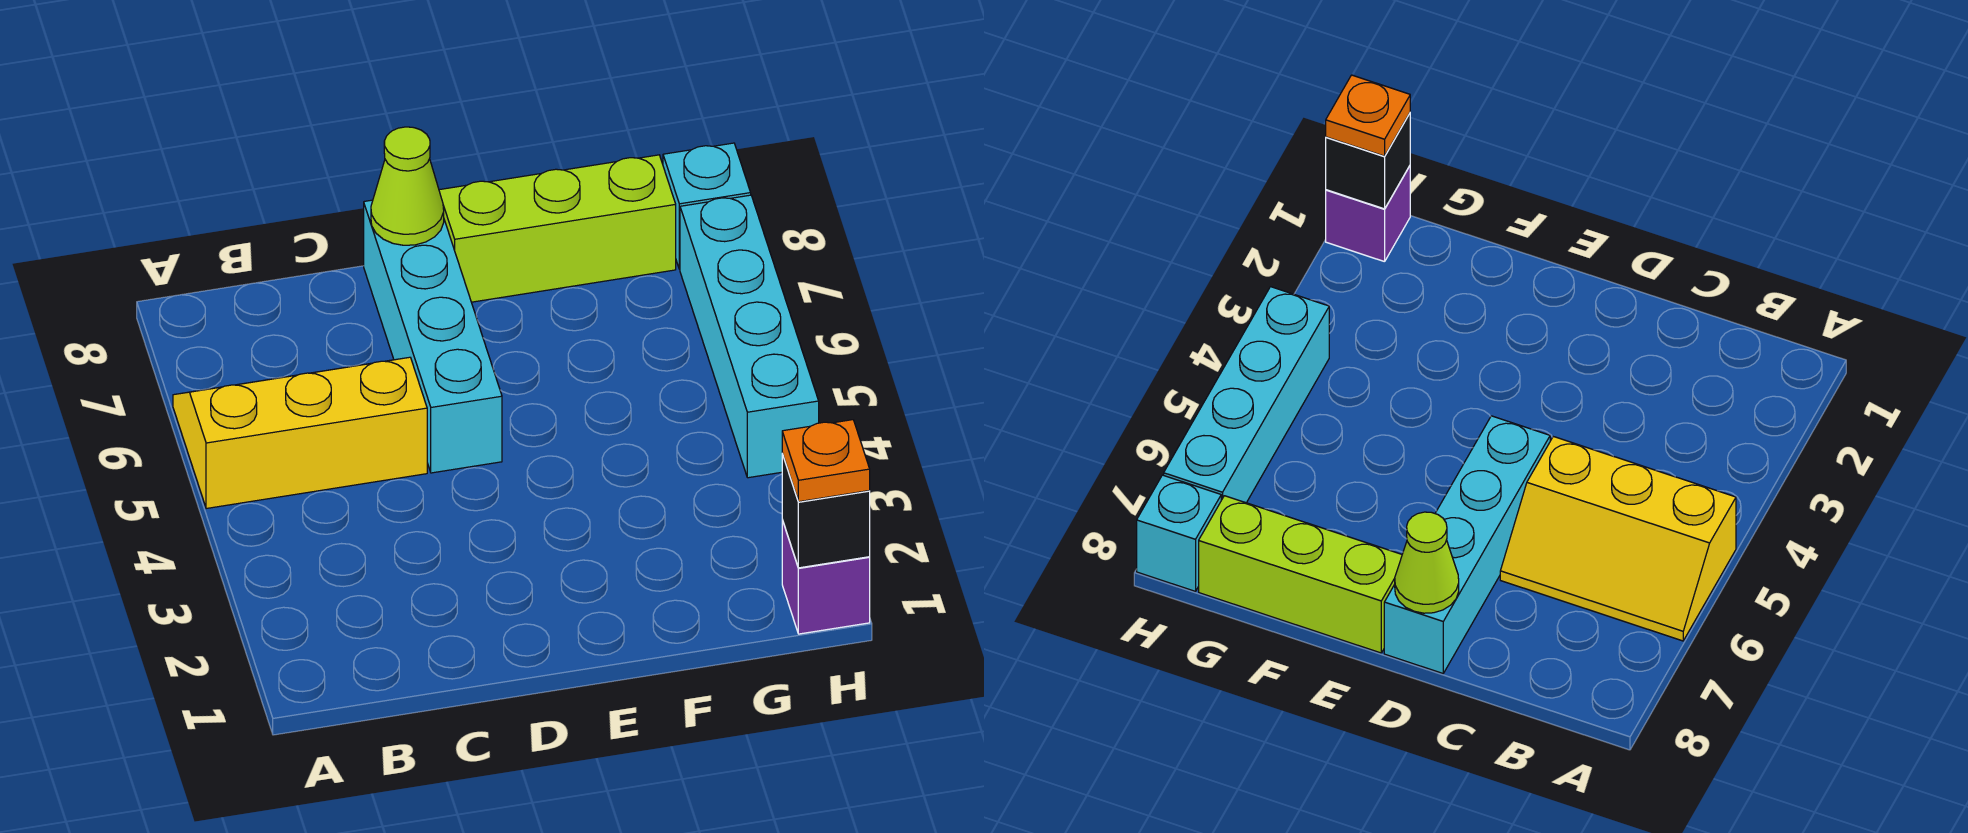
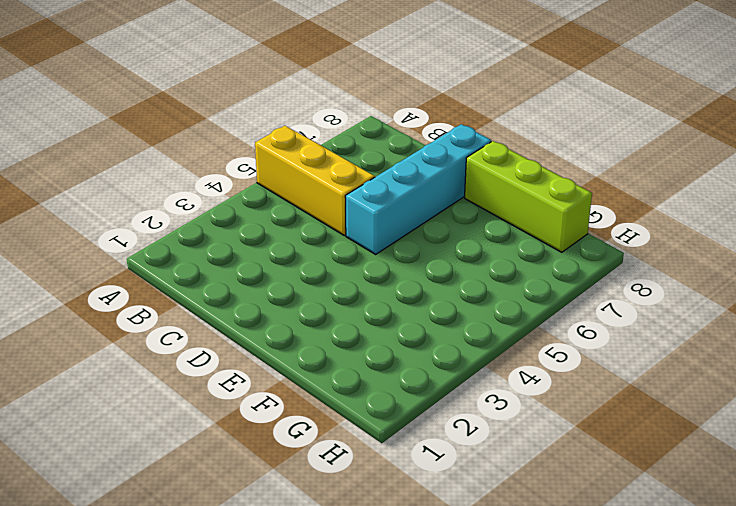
none -> purple brick H1 level 1
none -> cyan brick H4:H7 level 1

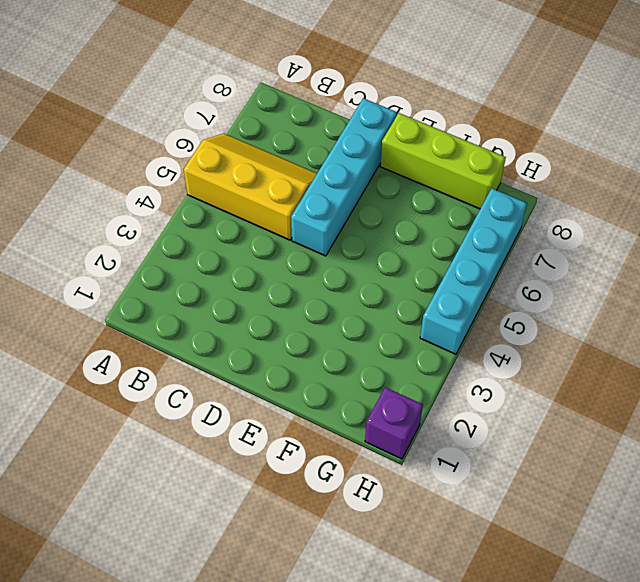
none -> cyan brick H8 level 1
none -> lime cone D8 level 2

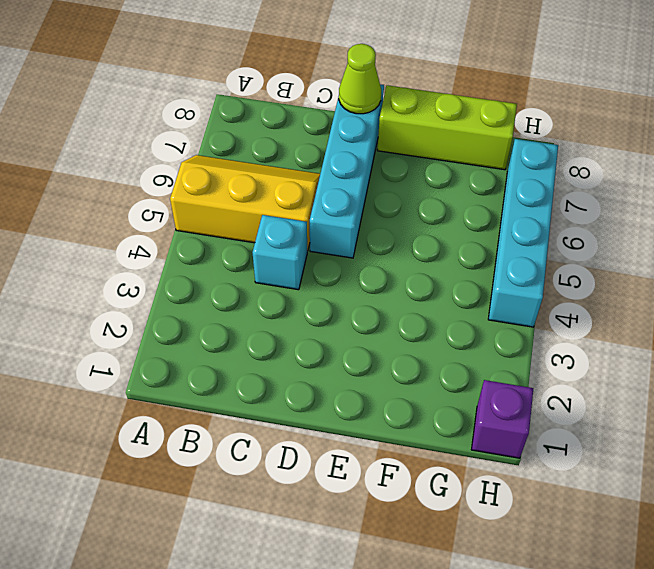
cyan brick C4 level 1 -> cyan brick H8 level 1
none -> black brick H1 level 2
none -> orange plate H1 level 3

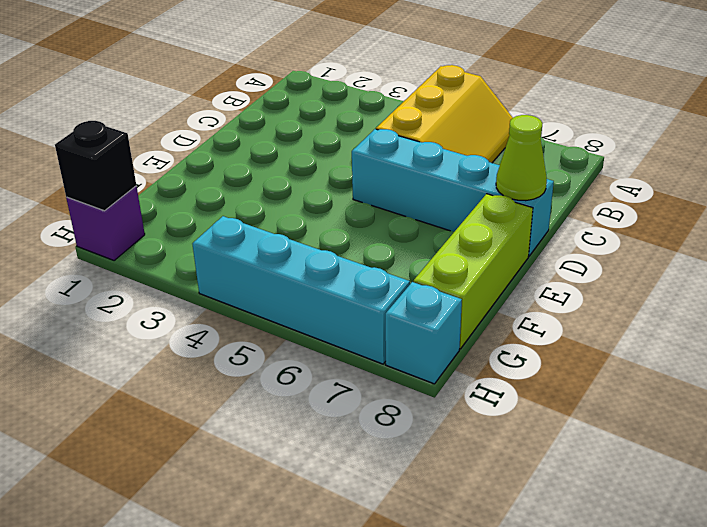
none -> orange plate H1 level 3

